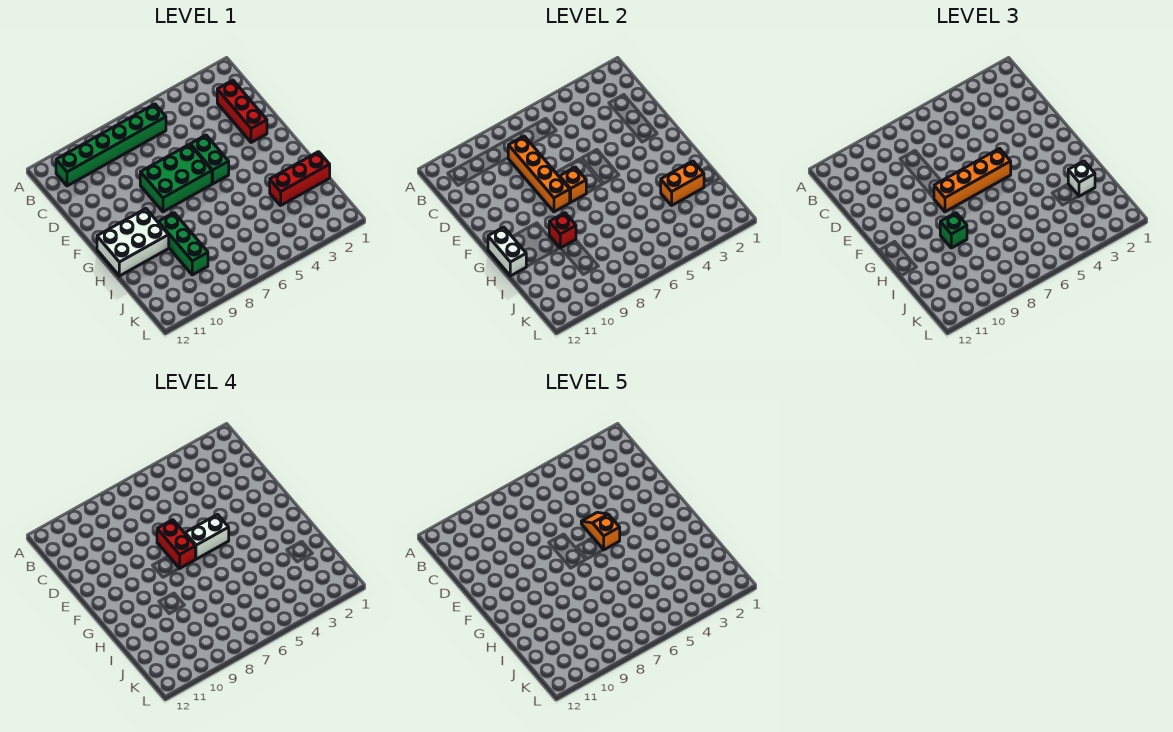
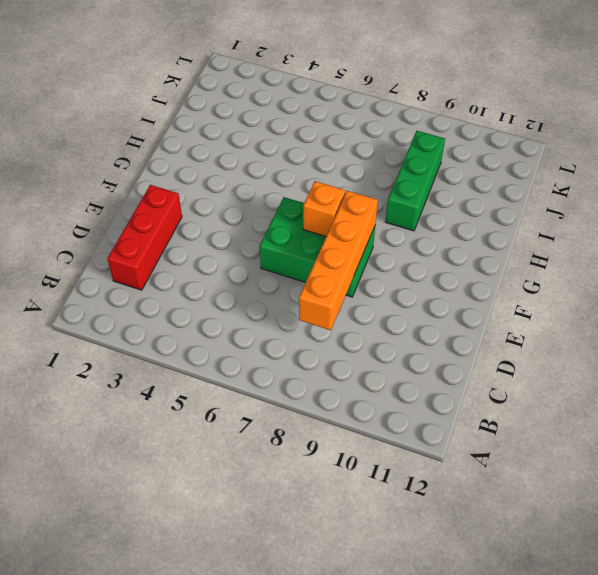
none -> green brick B6:B11 level 1
none -> green brick E5:F5 level 1
none -> white brick G10:H12 level 1

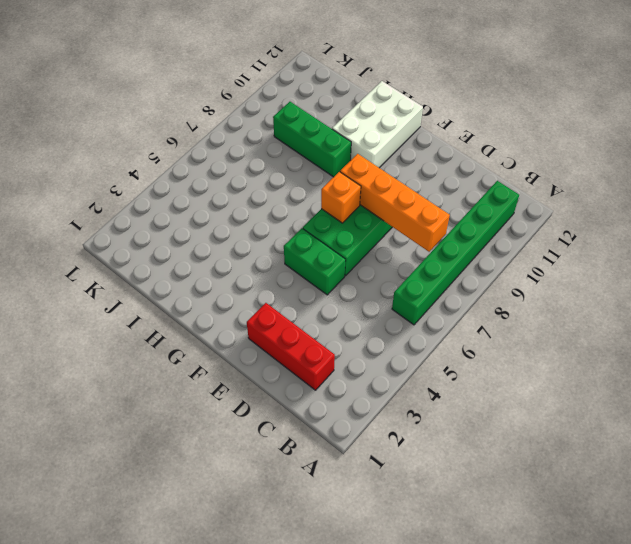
none -> red brick I1:I3 level 1
none -> white brick G12:H12 level 2
none -> red brick H9 level 2

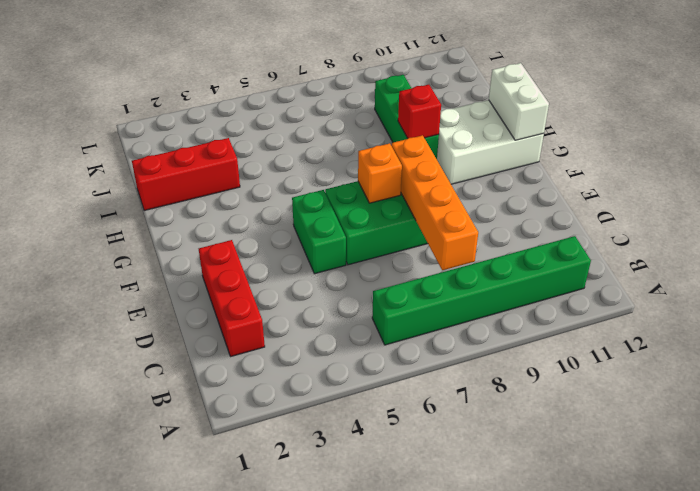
none -> orange brick I2:I3 level 2
none -> orange brick F5:F8 level 3
none -> green brick H9 level 3

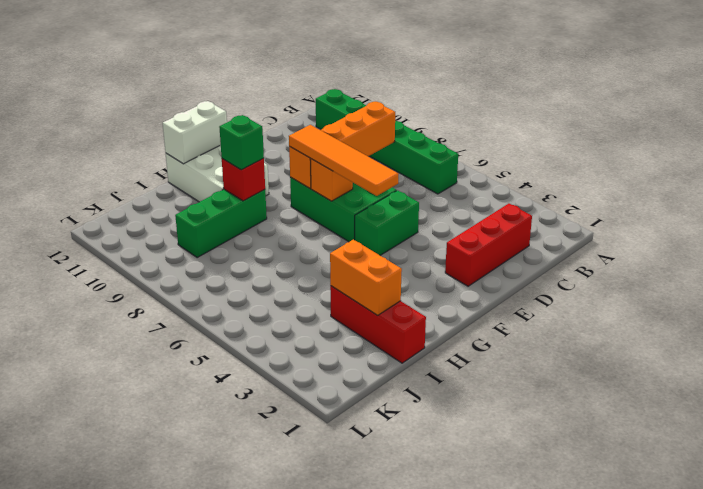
orange tile F5:F8 level 3 -> orange brick F5:F8 level 3
none -> white brick I2 level 3
none -> red brick E7:F7 level 4
none -> white brick F5:F6 level 4

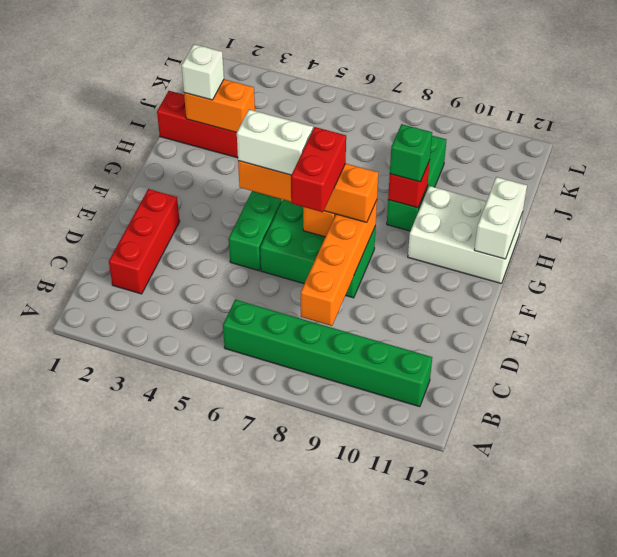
none -> orange slope E5:F5 level 5 top F

